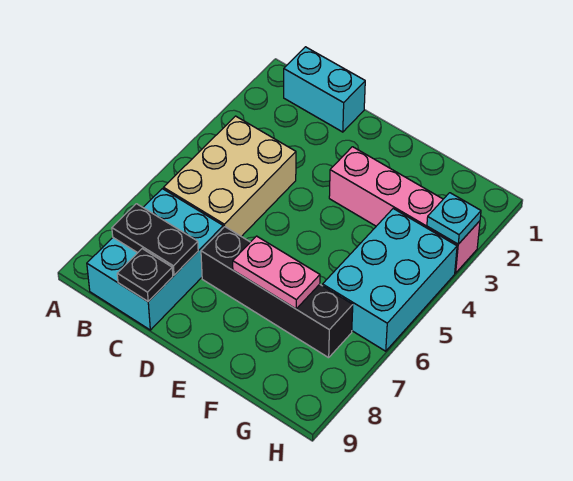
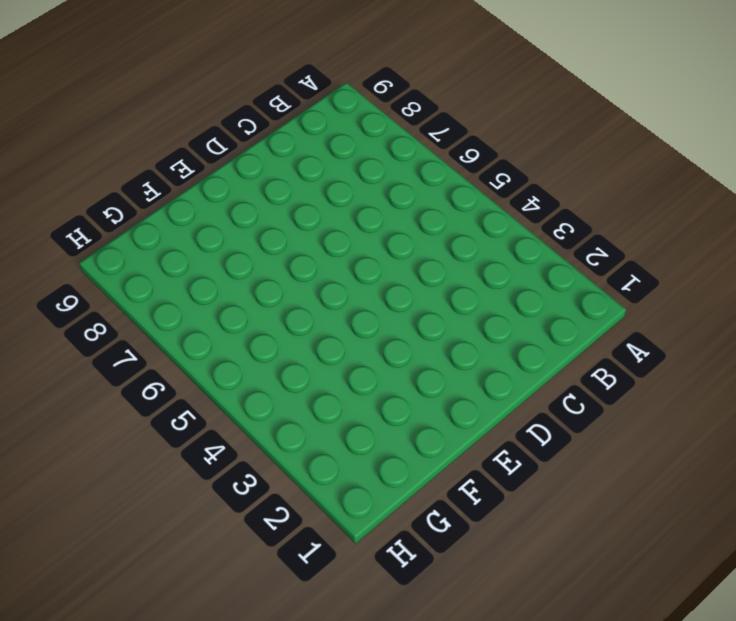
none -> cyan brick B1:C1 level 1
none -> tan brick B4:C6 level 1

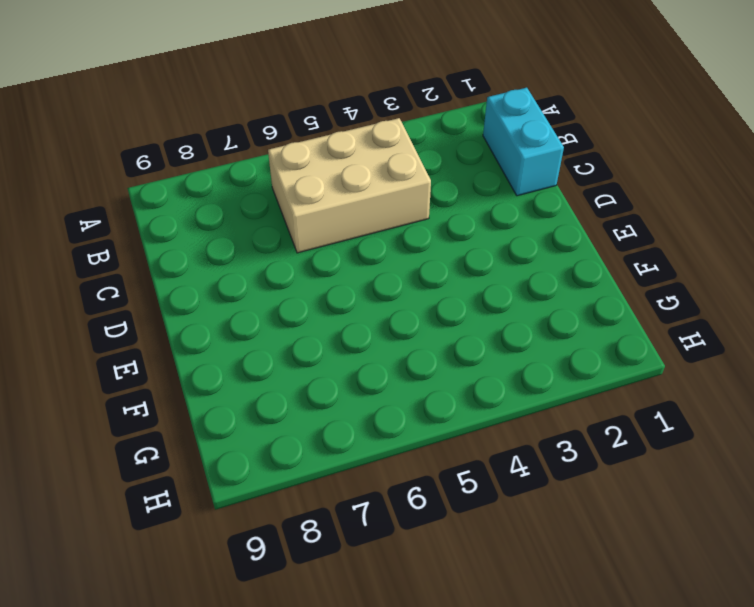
none -> cyan brick B7:C9 level 1
none -> black brick D7:G7 level 1

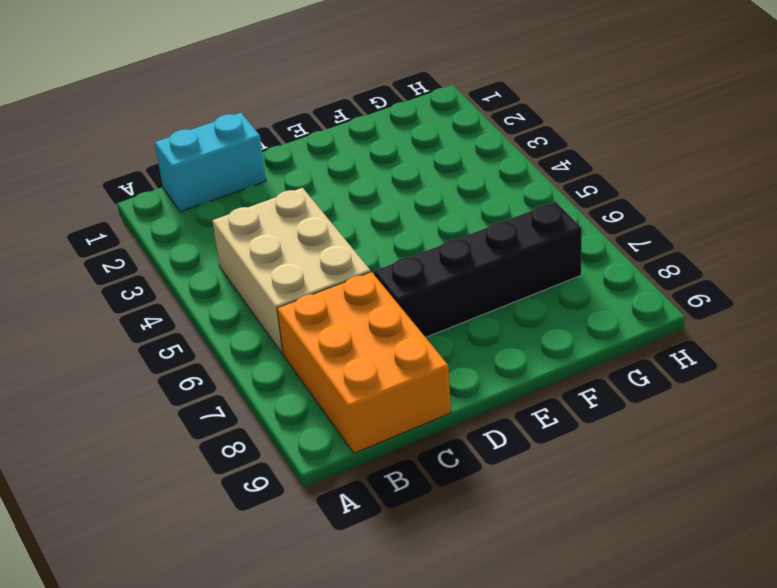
orange brick B7:C9 level 1 -> cyan brick B7:C9 level 1
none -> pink brick E3:H3 level 1
none -> cyan brick G4:H6 level 1

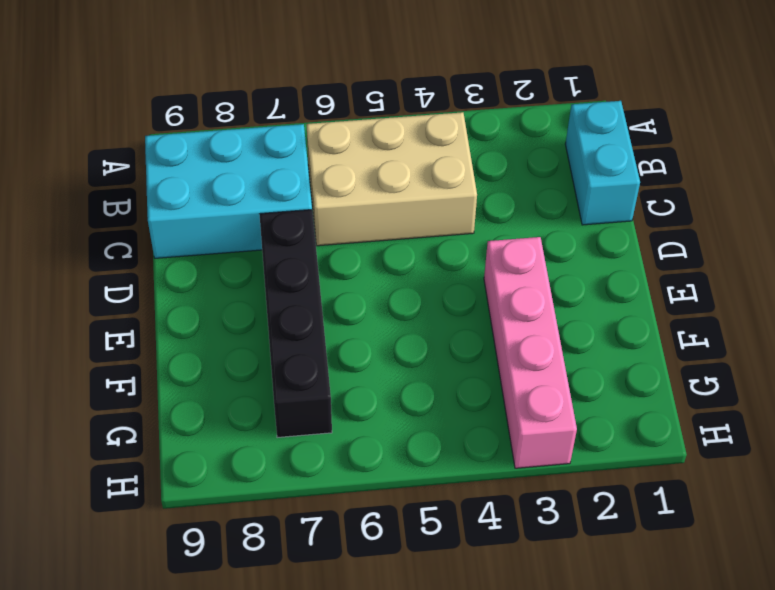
none -> cyan brick G4:H6 level 1
none -> black plate B8:C8 level 2

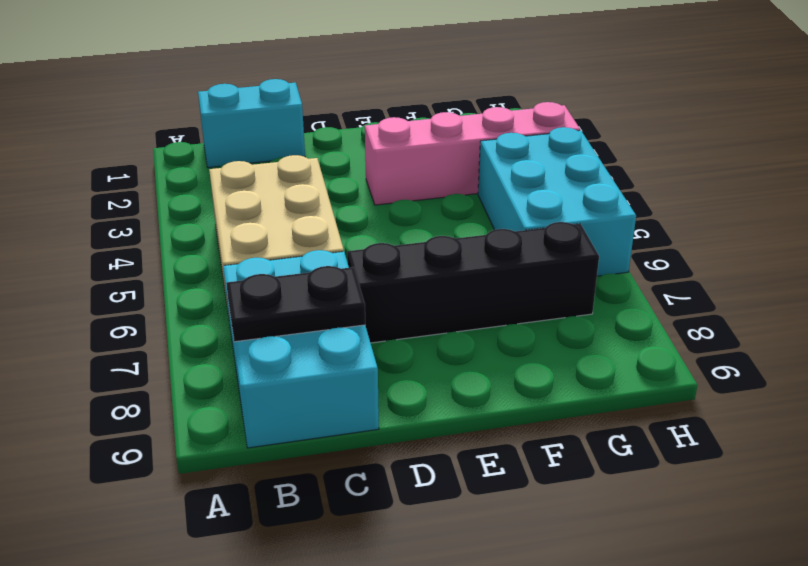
none -> black plate C9 level 2
none -> pink plate E7:F7 level 2

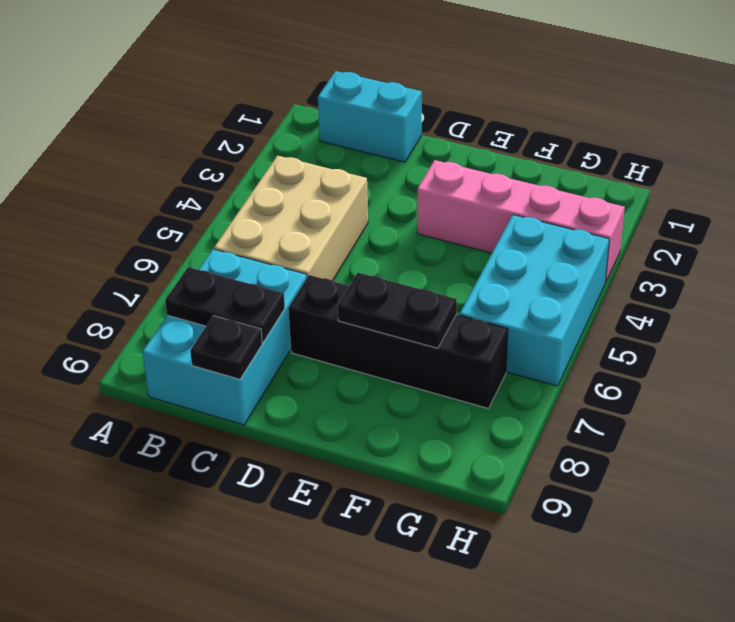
black plate E7:F7 level 2 -> pink plate E7:F7 level 2
none -> cyan plate H3 level 2

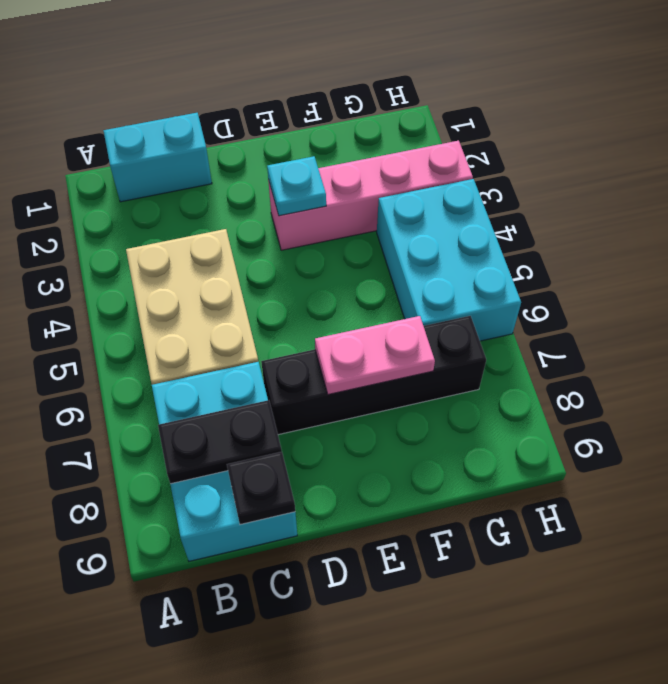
cyan plate E3 level 2 -> cyan plate H3 level 2

